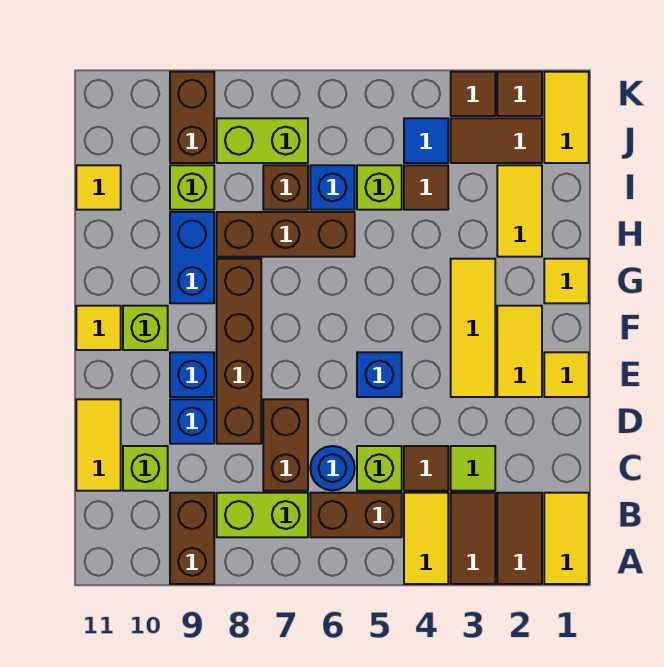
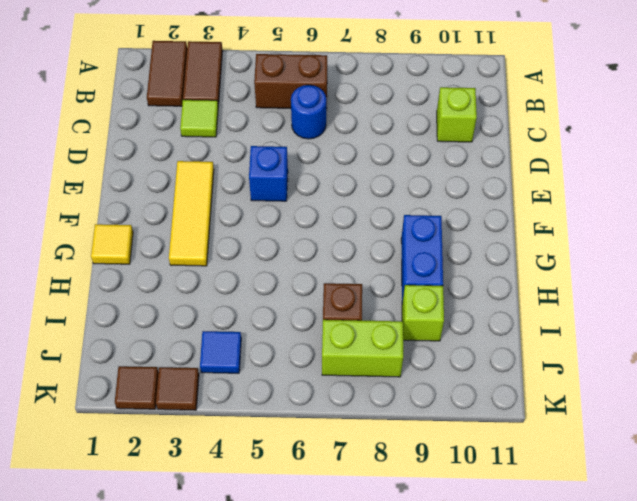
none -> yellow tile A1:B1 level 1
none -> yellow tile A4:B4 level 1
none -> brown brick A9:B9 level 1
none -> lime brick B7:B8 level 1

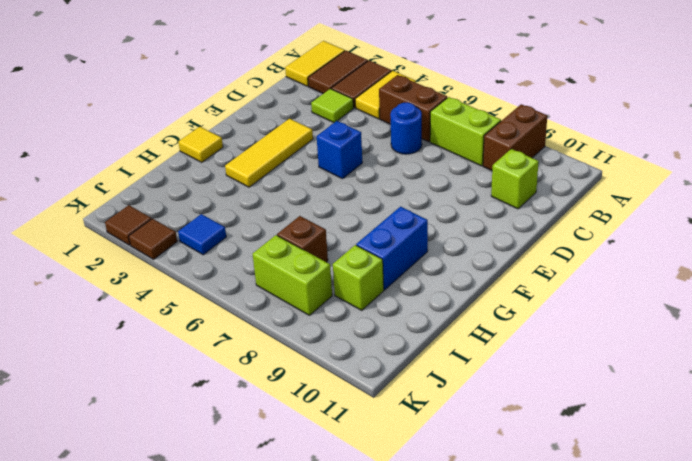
none -> brown tile C4 level 1
none -> lime brick C5 level 1
none -> brown brick C7:D7 level 1
none -> yellow tile C11:D11 level 1

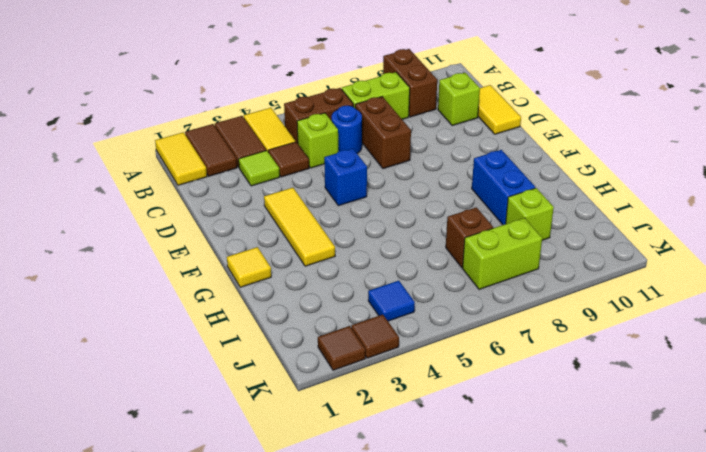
none -> brown brick D8:G8 level 1
none -> blue brick D9 level 1
none -> yellow tile E1 level 1
none -> yellow tile E2:F2 level 1

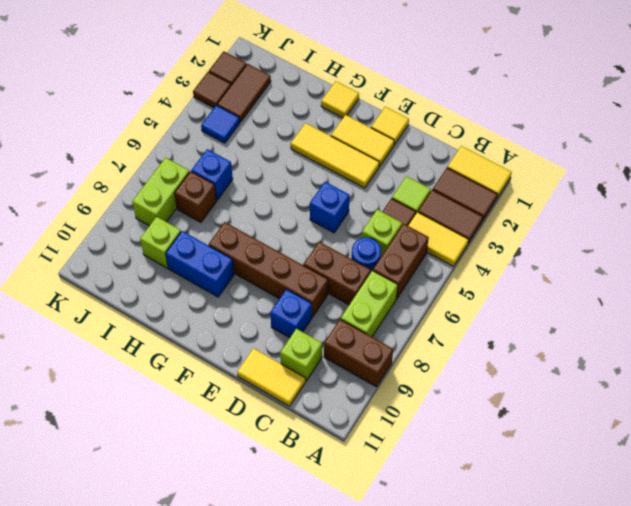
none -> blue brick E9 level 1
none -> lime brick F10 level 1
none -> yellow tile F11 level 1
none -> yellow tile H2:I2 level 1

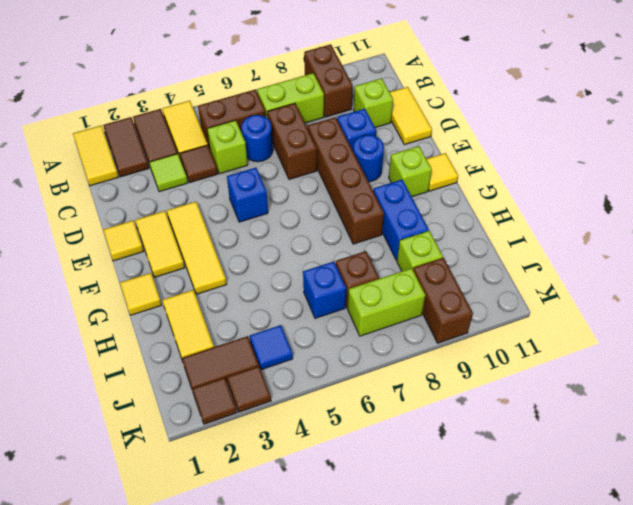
blue round brick E9 level 1 -> blue brick E9 level 1
none -> brown brick H6:H8 level 1
none -> brown tile I4 level 1
none -> lime brick I5 level 1
none -> yellow tile I11 level 1

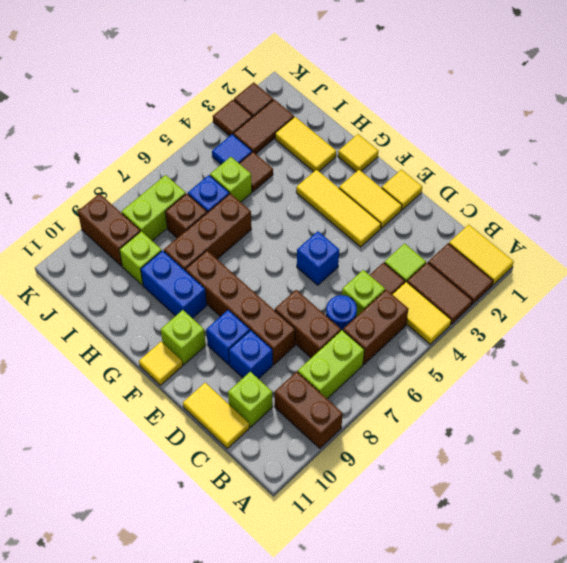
none -> yellow tile I11 level 1
none -> yellow tile J1:K1 level 1

